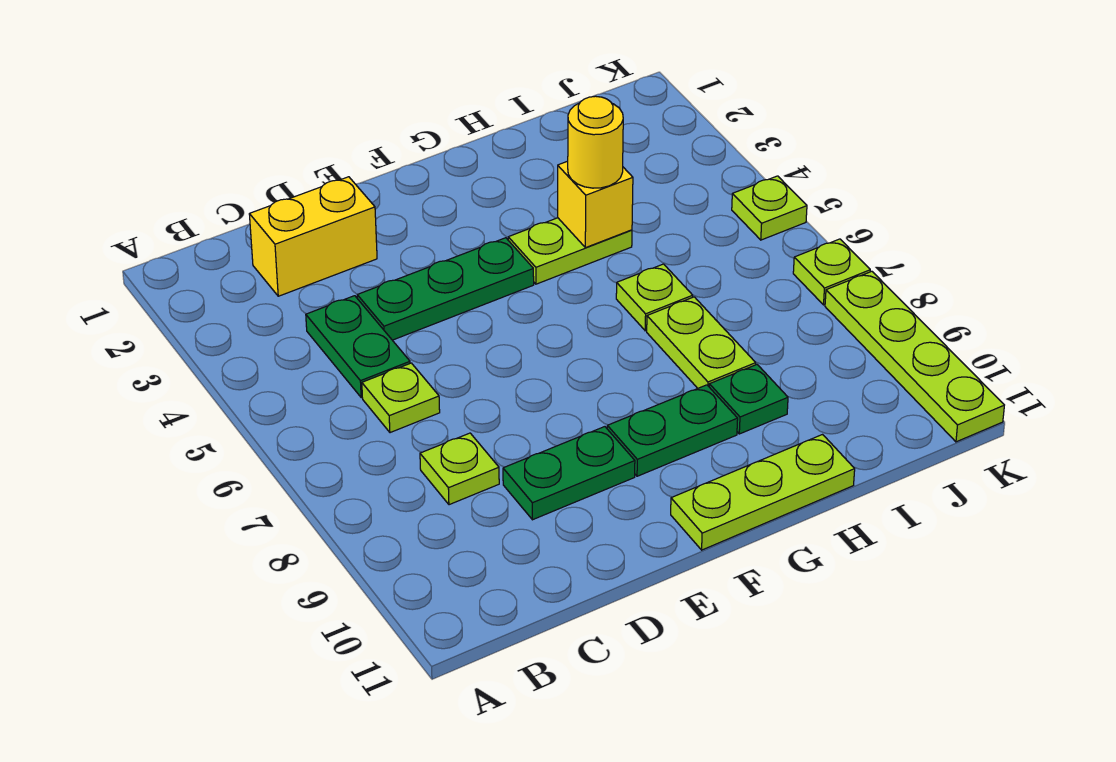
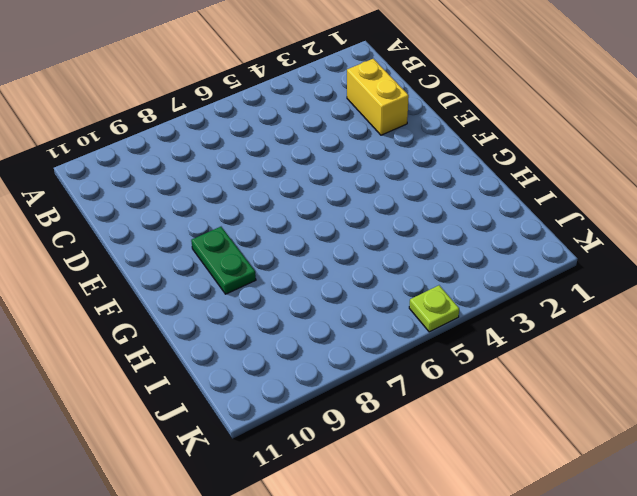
none -> green plate C4:C5 level 1
none -> lime plate C6 level 1
none -> lime plate C8 level 1

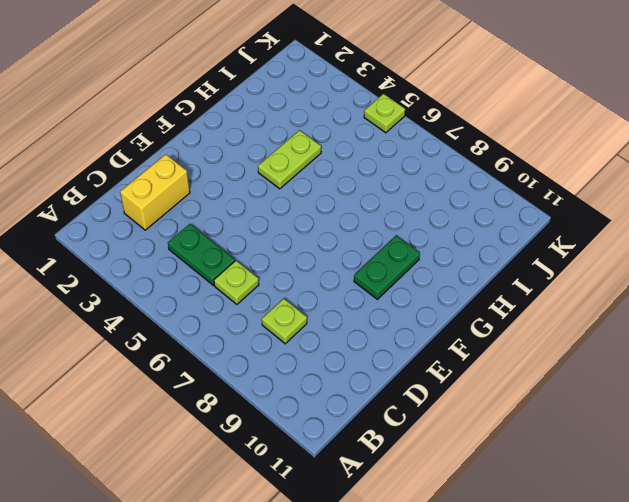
none -> green plate D4:F4 level 1
none -> green plate D9:E9 level 1
none -> lime plate F11:H11 level 1

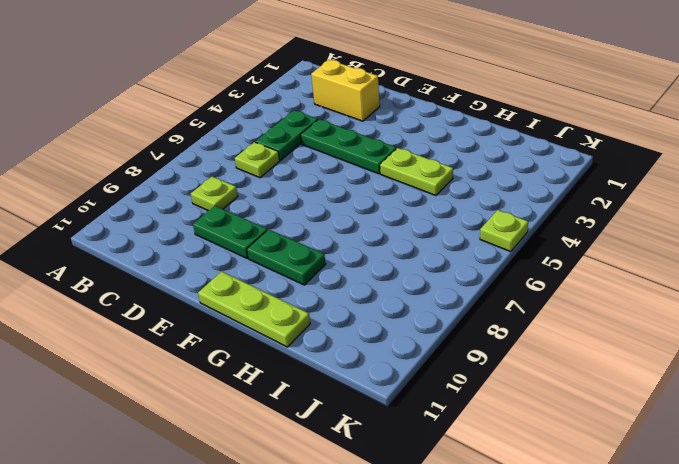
none -> lime plate H6 level 1
none -> lime plate H7:H8 level 1
none -> green plate H9 level 1

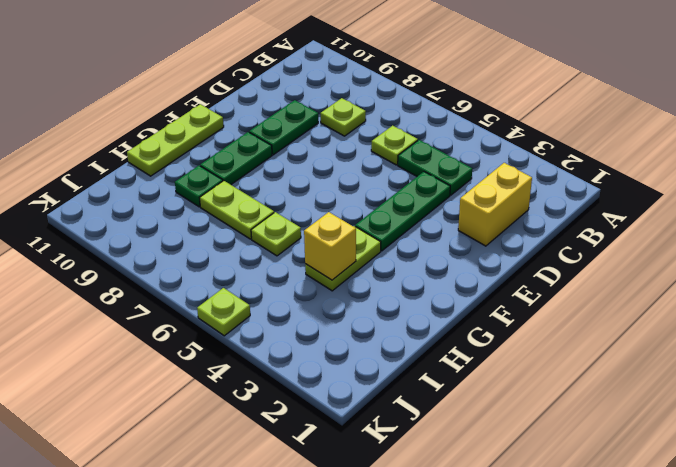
none -> lime plate K7 level 1
none -> lime plate K8:K11 level 1
none -> yellow round brick H4 level 3

